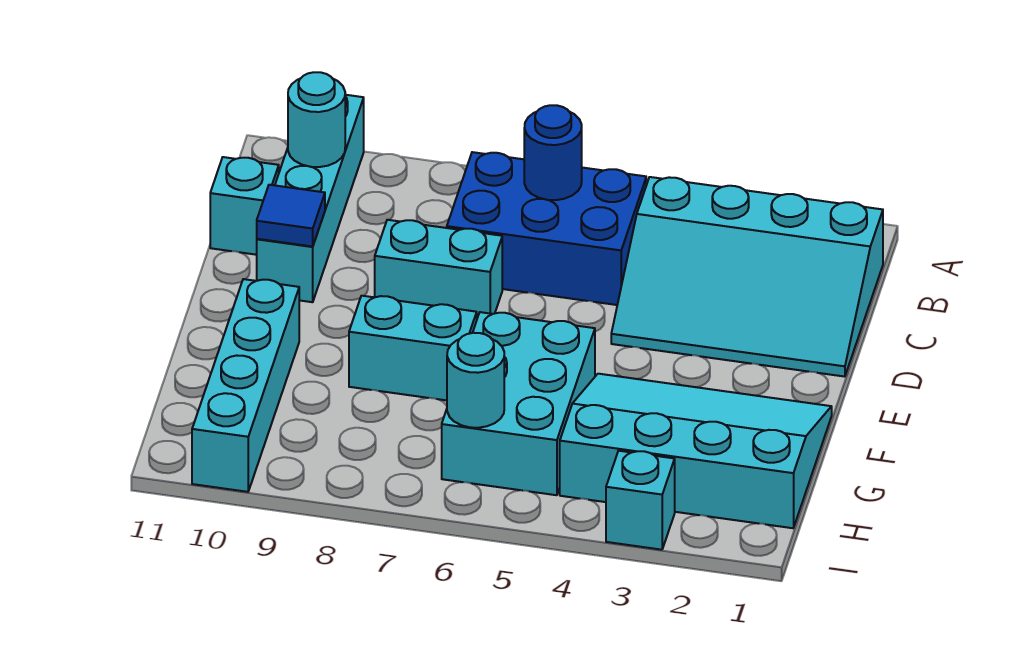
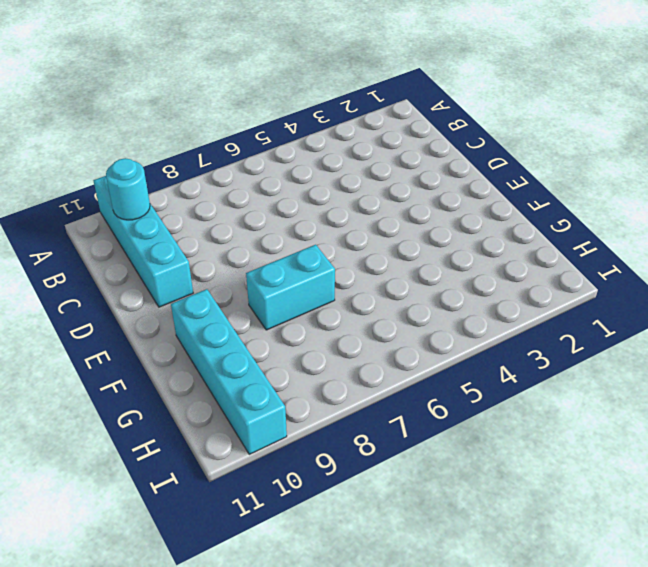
none -> cyan slope B1:D4 level 1 top B
none -> blue brick B5:C7 level 1
none -> cyan brick C11 level 1

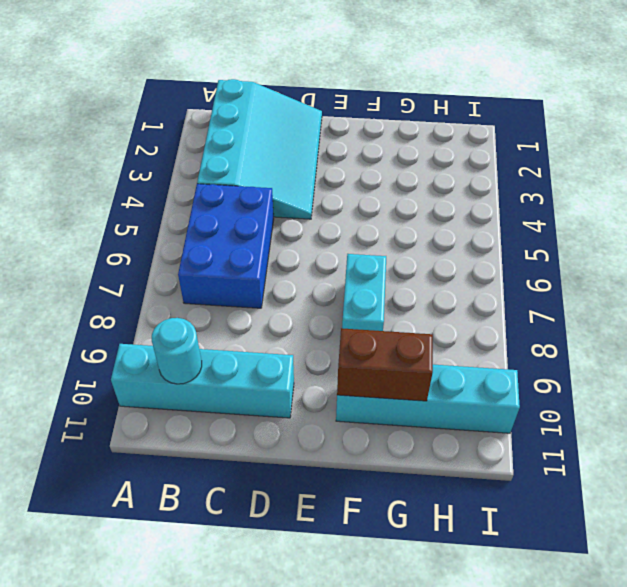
brown brick F10:G10 level 2 -> none
none -> cyan brick C11 level 1
none -> cyan brick D7:D8 level 1
none -> cyan slope F1:H4 level 1 top H

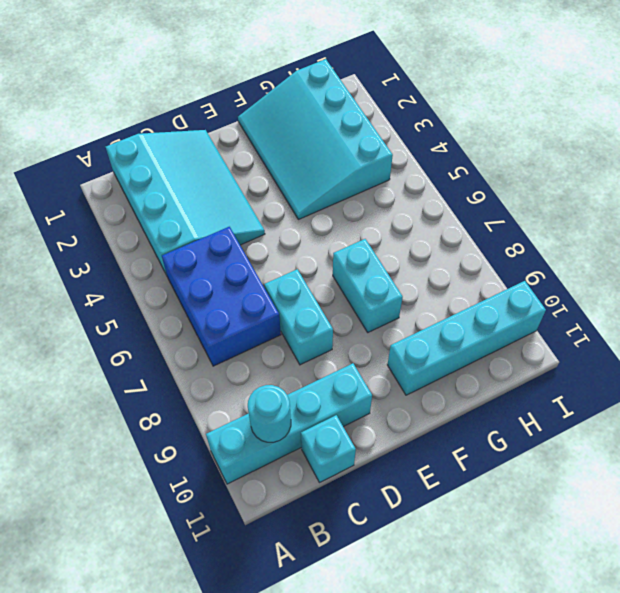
none -> cyan brick F5:H6 level 1
none -> cyan brick I3 level 1
none -> blue round brick B6 level 2

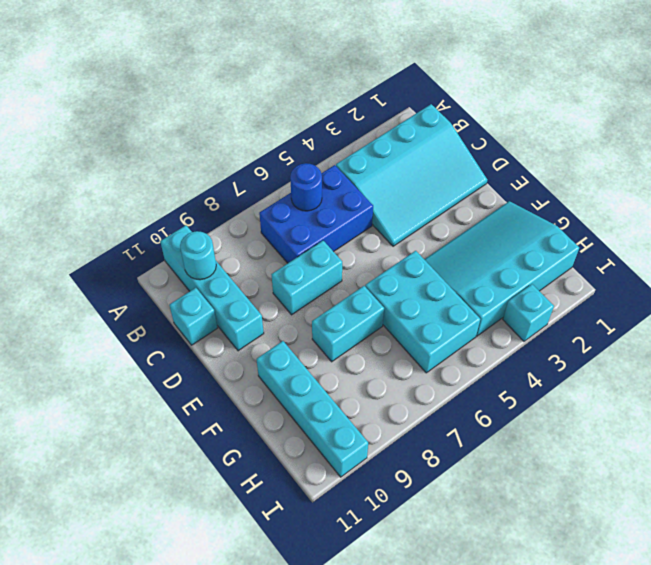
none -> blue tile D10 level 2
none -> cyan round brick H6 level 2

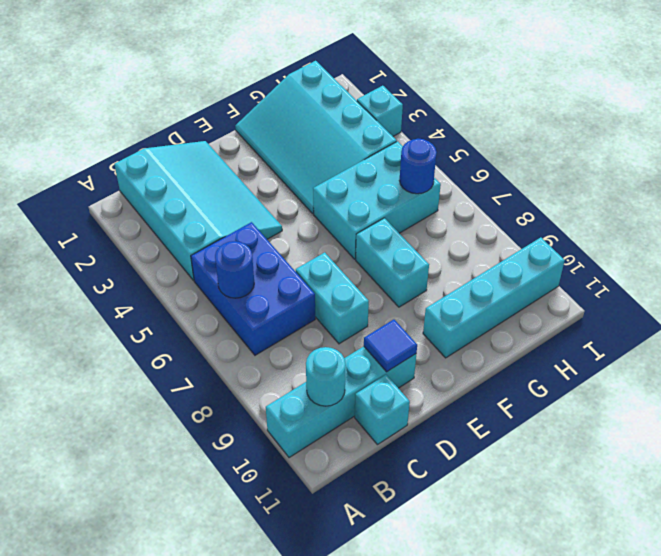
blue round brick H6 level 2 -> cyan round brick H6 level 2

